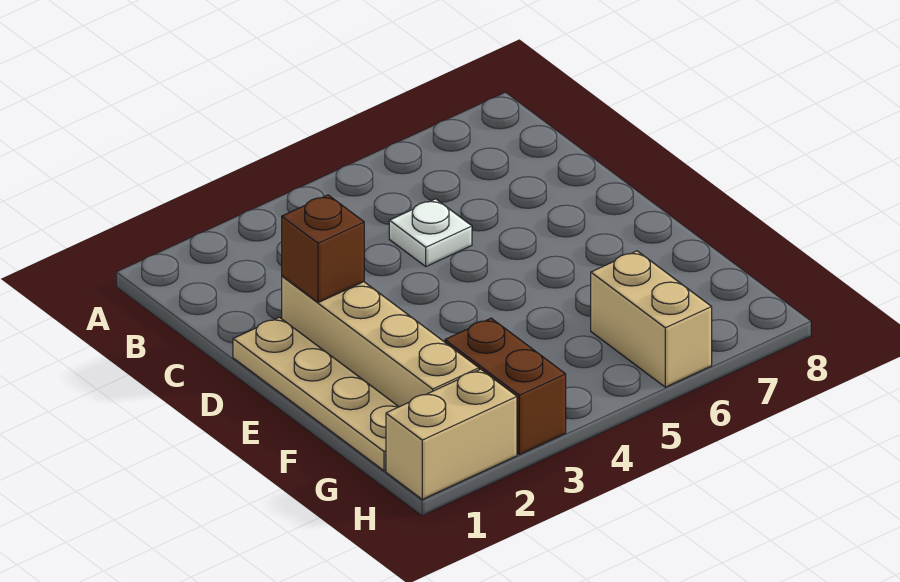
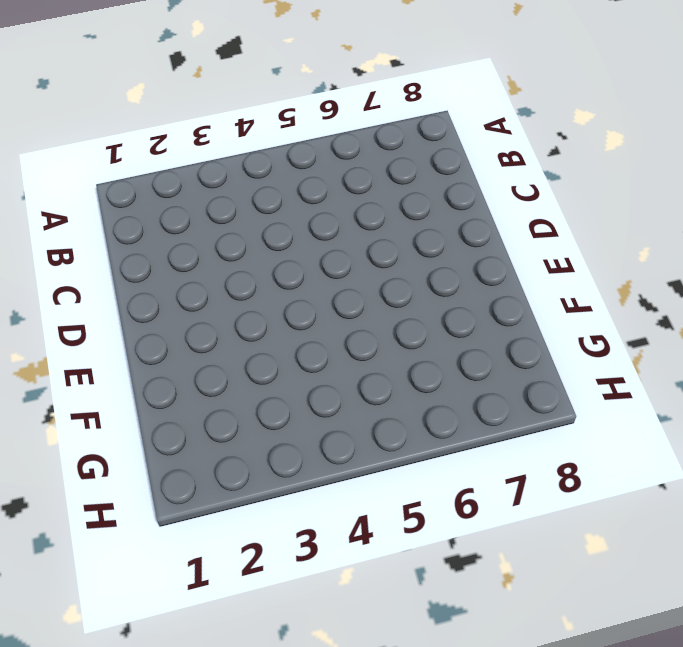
none -> white plate C5 level 1
none -> tan plate D1:G1 level 1

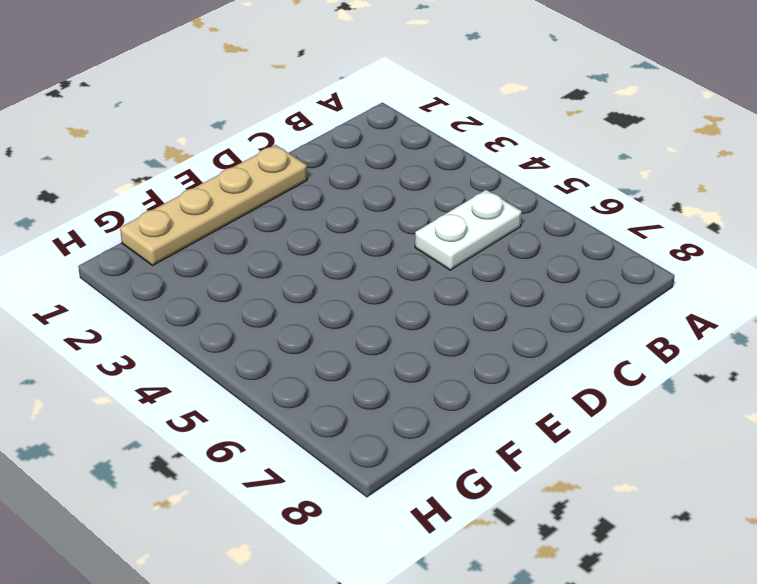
white plate B5:C5 level 1 -> white plate C5 level 1
none -> tan brick D2:G2 level 1
none -> brown brick G3:H3 level 1

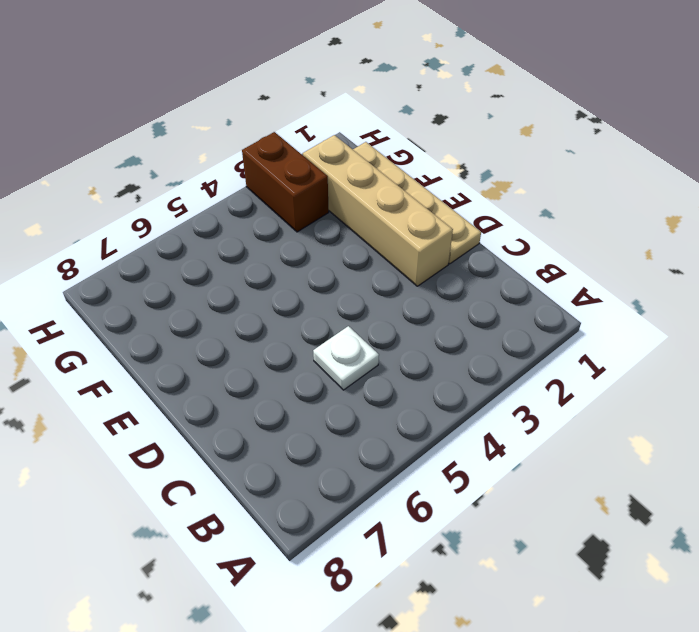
none -> tan brick G6:H6 level 1
none -> tan brick H1:H2 level 1

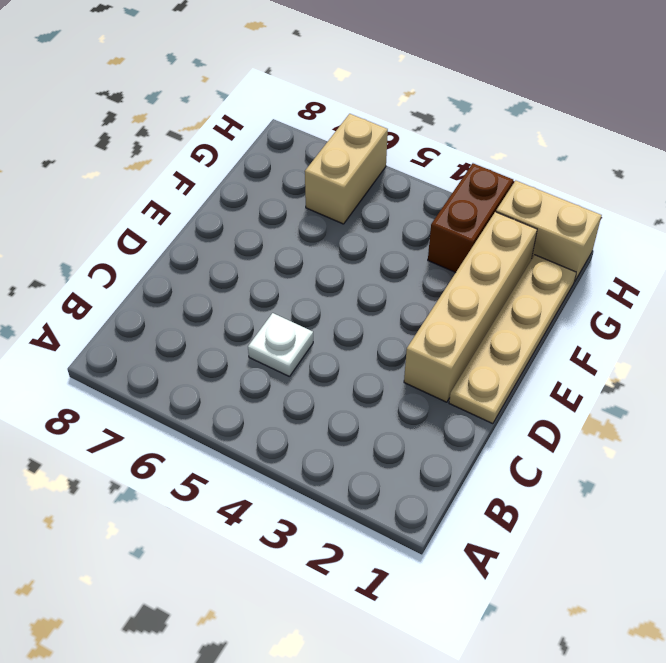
none -> brown brick D2 level 2

